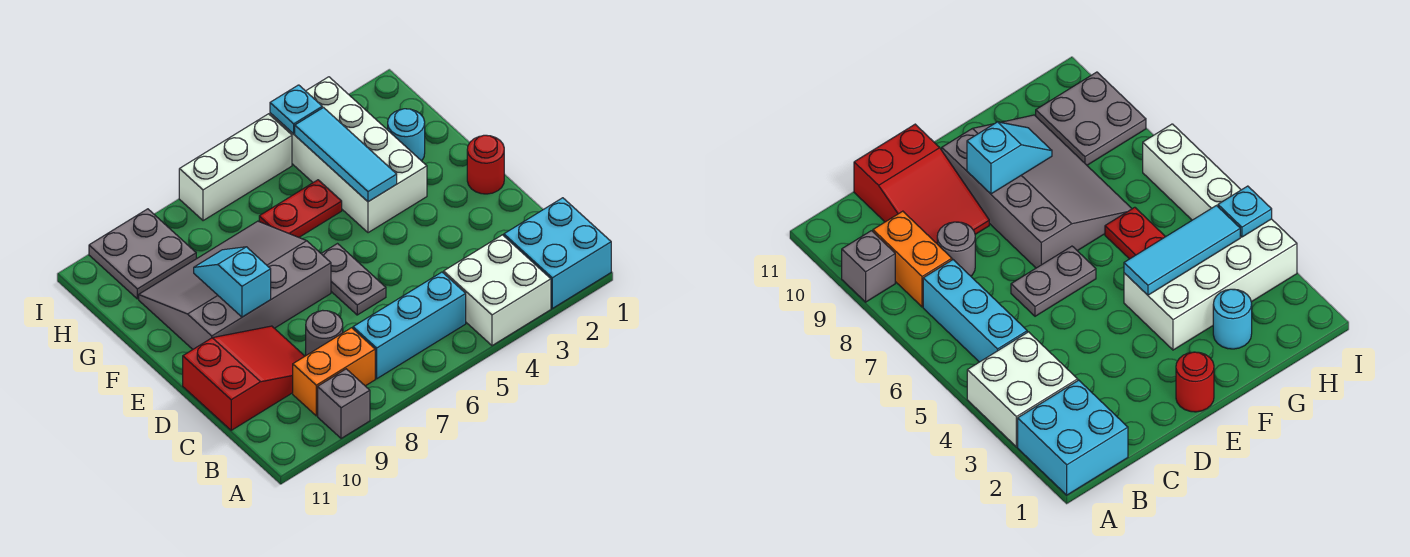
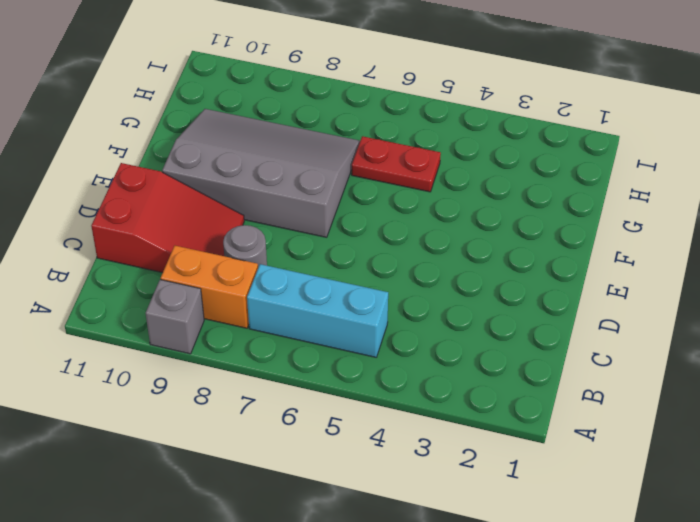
none -> cyan brick A1:B2 level 1
none -> white brick A3:B4 level 1
none -> grey plate D6:E6 level 1

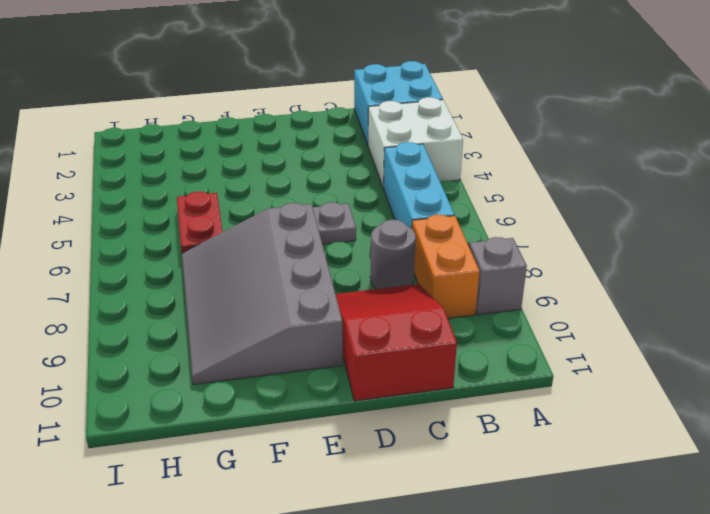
none -> red round brick E1 level 1
none -> white brick F3:I4 level 1
none -> cyan round brick G2 level 1

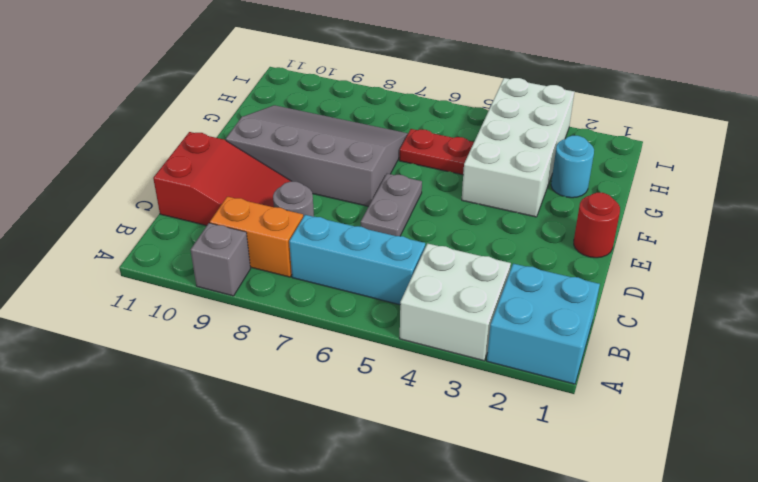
none -> grey plate H9:I10 level 1
none -> white brick I5:I7 level 1
none -> cyan slope E9:F9 level 2 top E

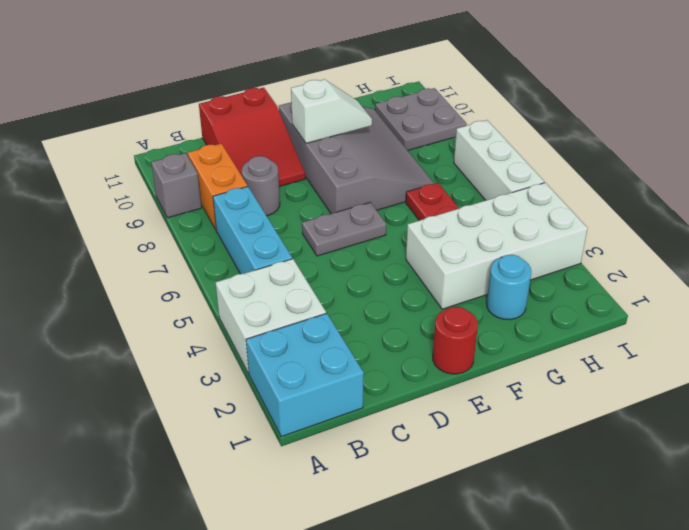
white slope E9:F9 level 2 top E -> cyan slope E9:F9 level 2 top E
none -> cyan tile F4:H4 level 2
none -> cyan plate I4 level 2

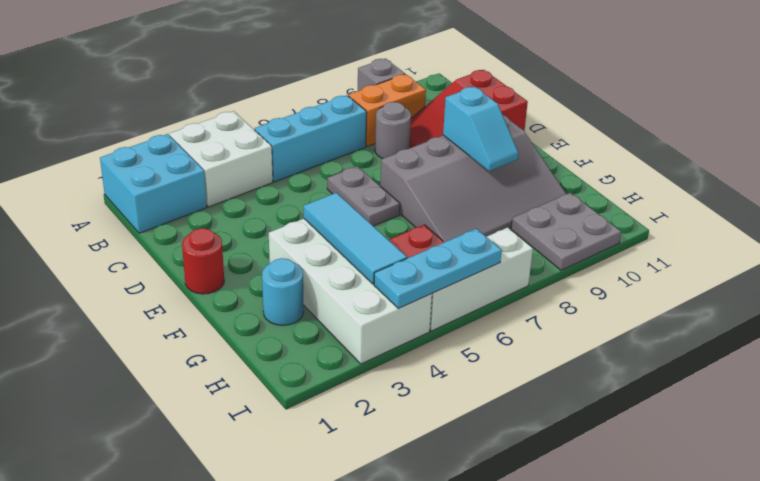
cyan plate I4:I6 level 2 -> cyan plate I4 level 2

